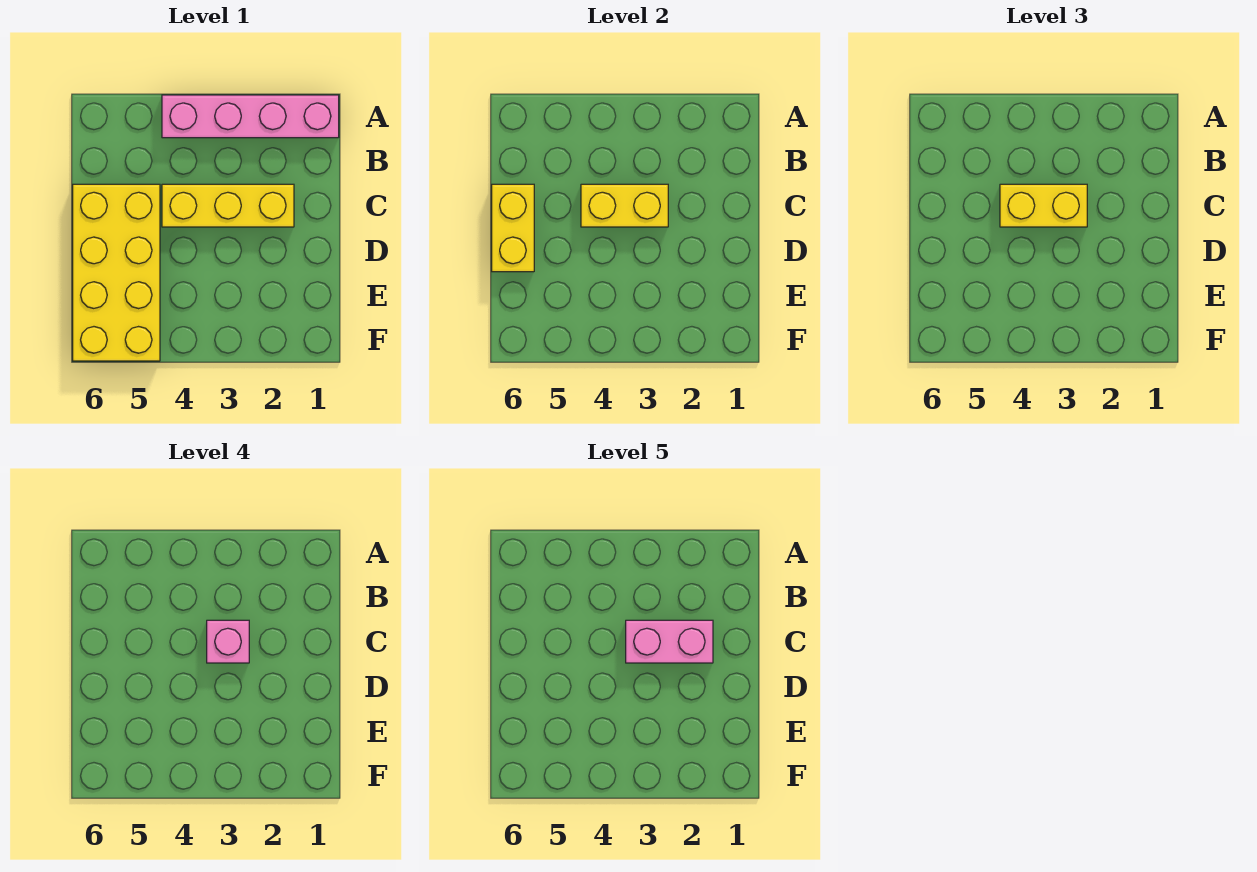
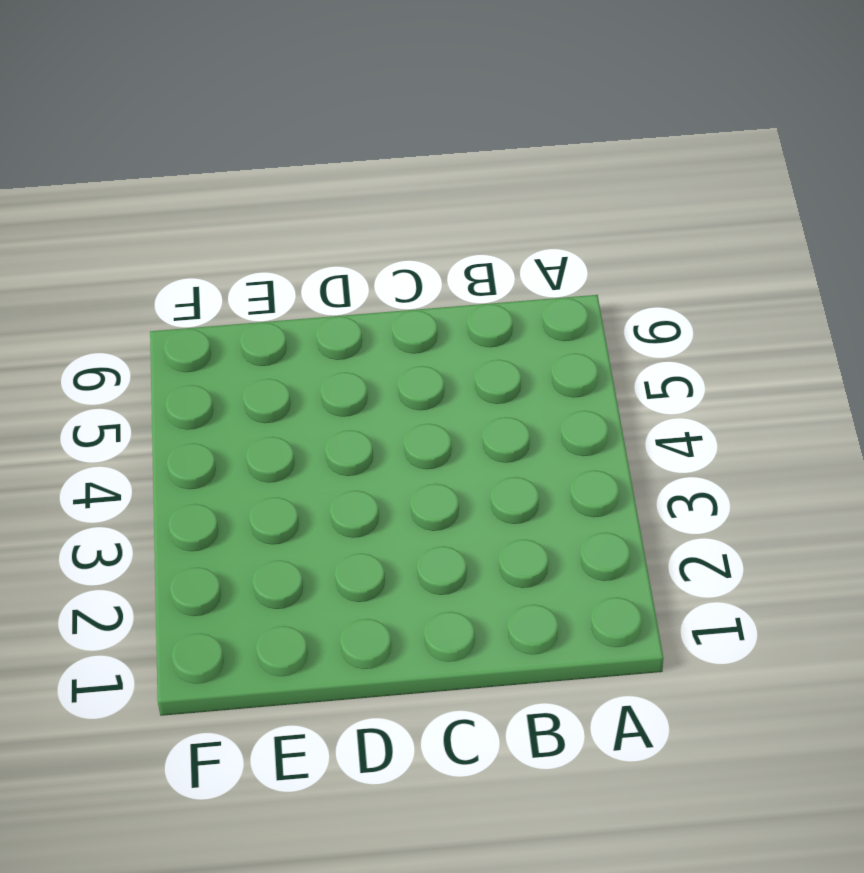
none -> pink brick A1:A4 level 1
none -> yellow brick C2:C4 level 1

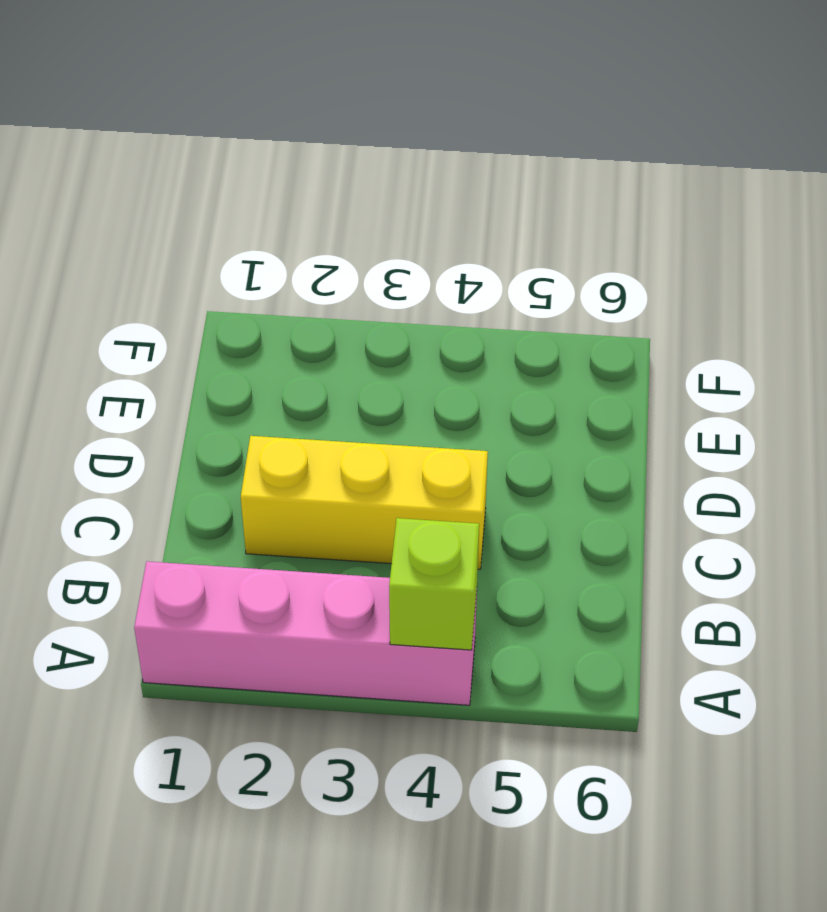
lime brick A4 level 2 -> none
none -> yellow brick C5:F6 level 1
none -> yellow brick C3:C4 level 2

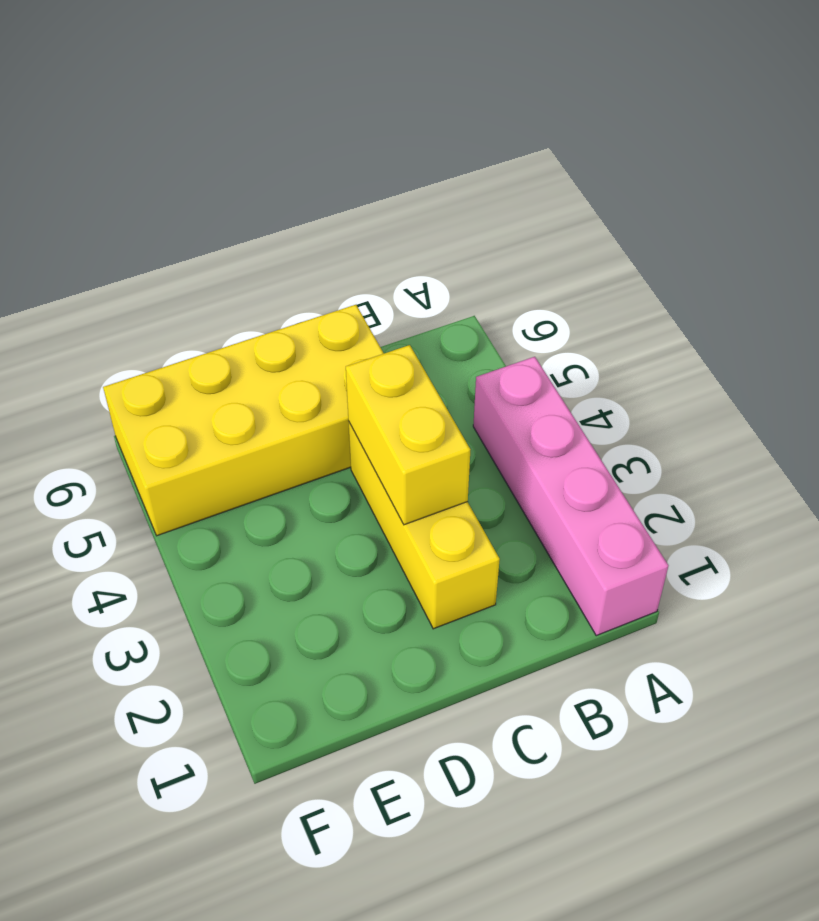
none -> yellow brick C6:D6 level 2
none -> yellow brick C3:C4 level 3

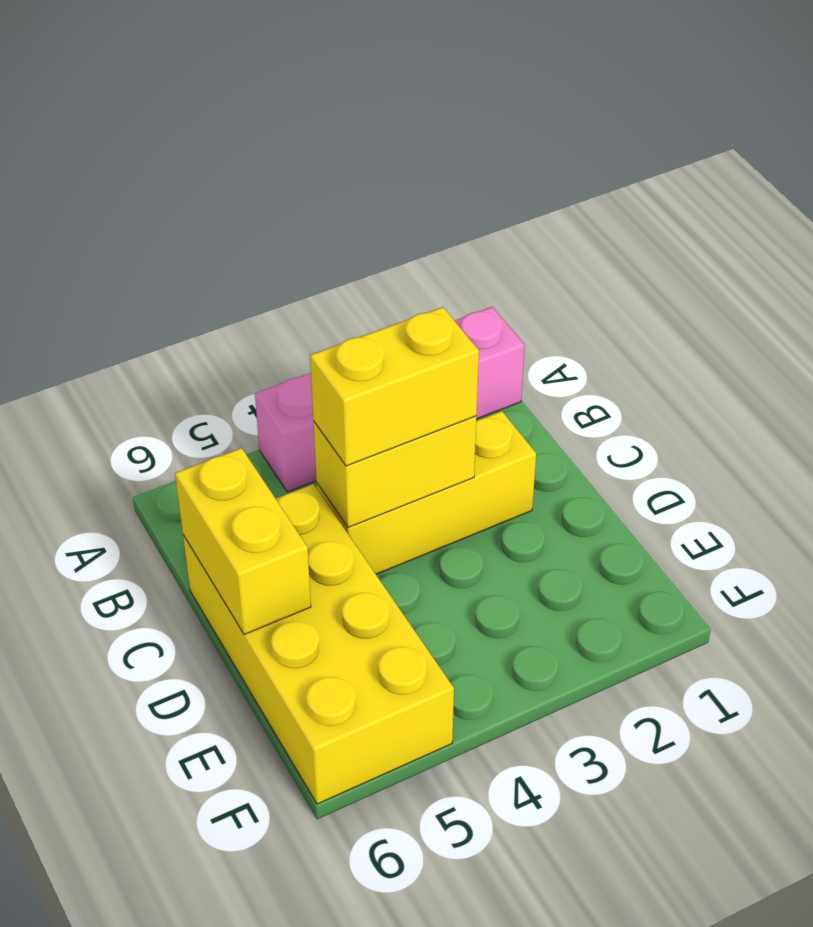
none -> pink brick C3 level 4
none -> pink brick C2:C3 level 5

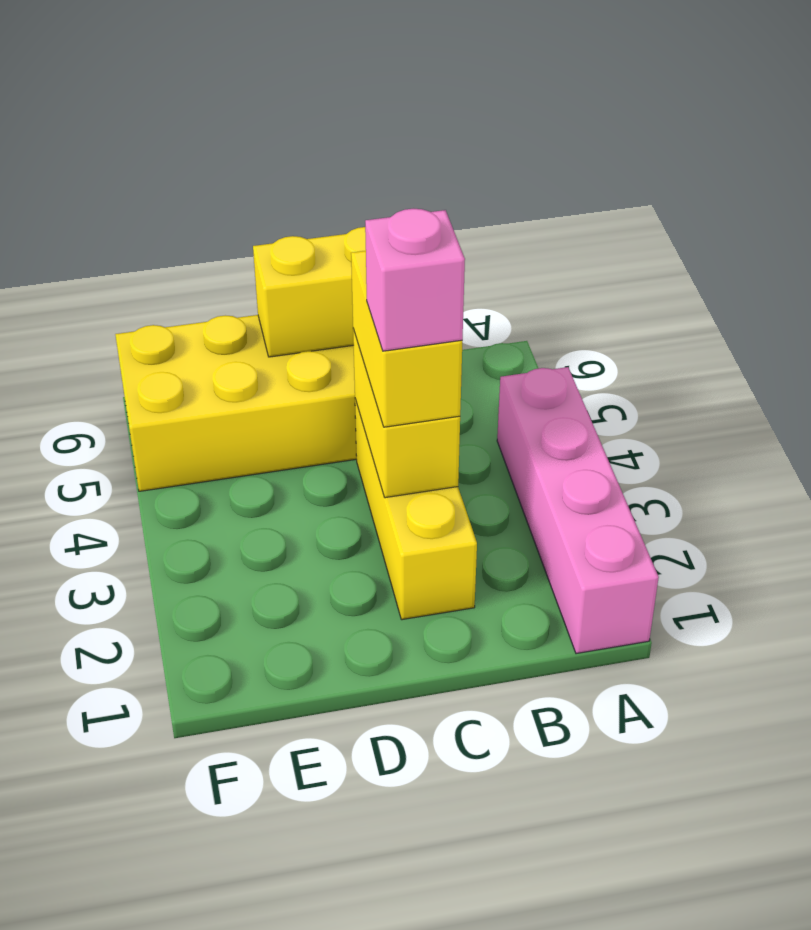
none -> pink brick C2:C3 level 5

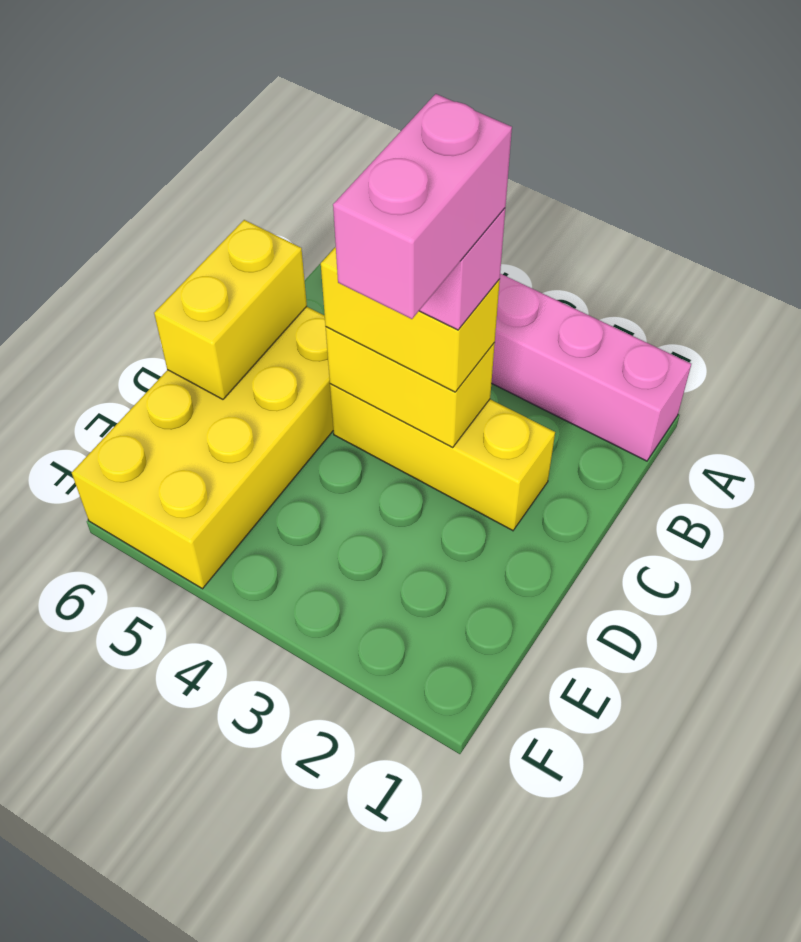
pink brick C3:D3 level 5 -> pink brick C2:C3 level 5

